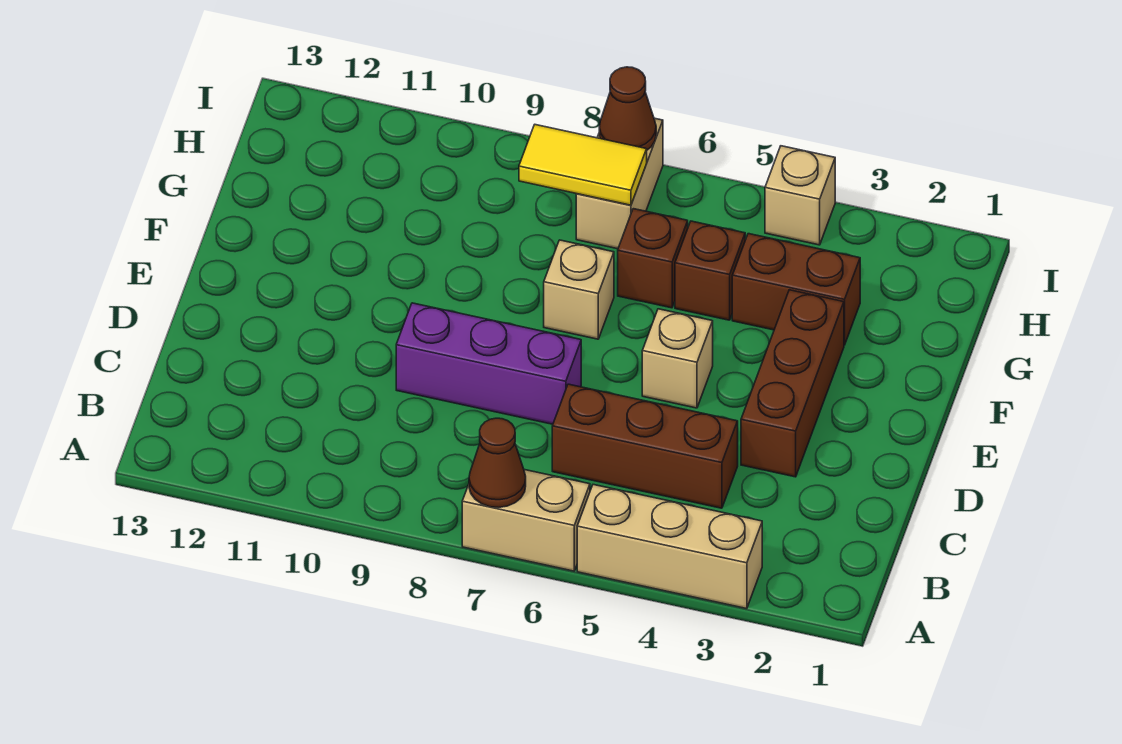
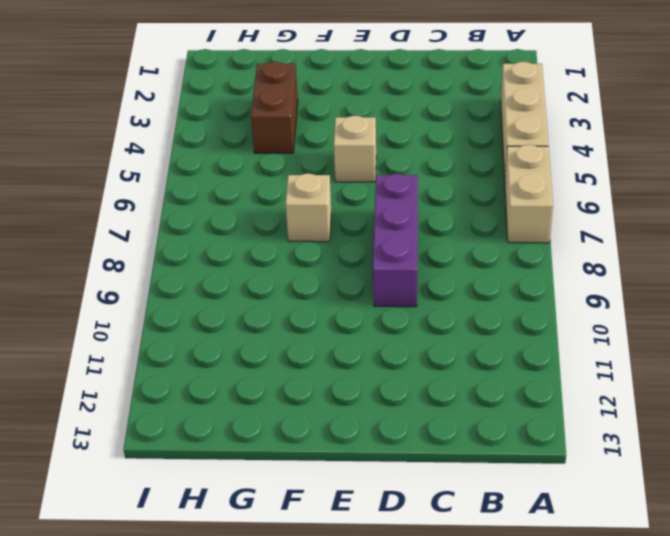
none -> brown brick C4:C6 level 1
none -> brown brick D3:F3 level 1
none -> brown brick G5 level 1

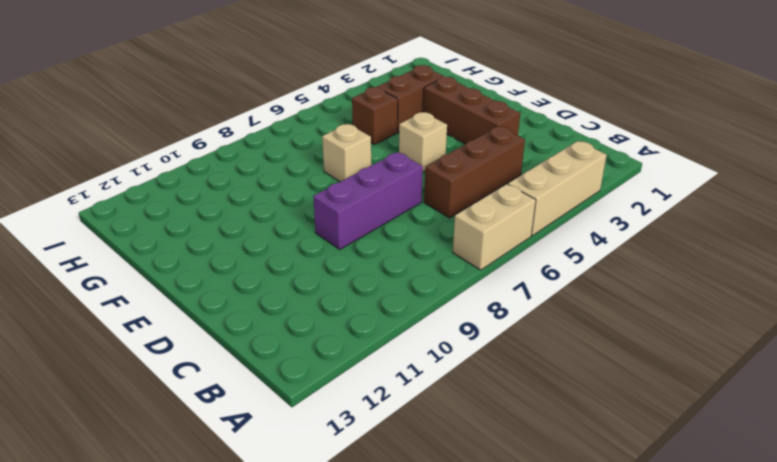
none -> brown brick G6 level 1
none -> tan brick H7:I7 level 1
none -> tan brick I4 level 1

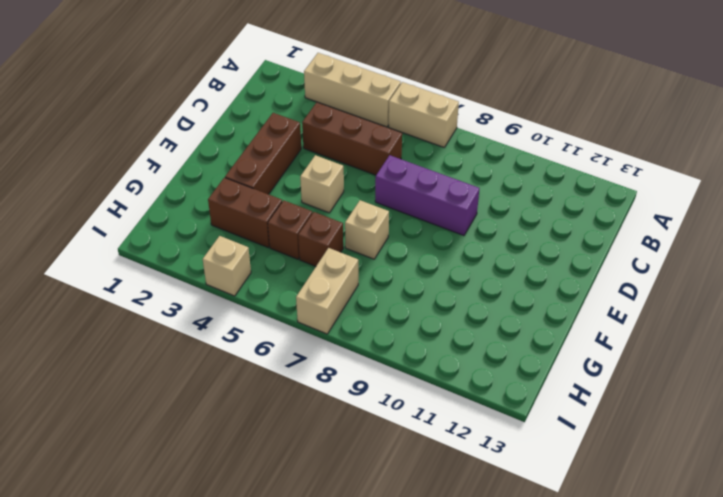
none -> brown cone A7 level 2
none -> yellow tile H7:H8 level 2
none -> brown cone I7 level 2

